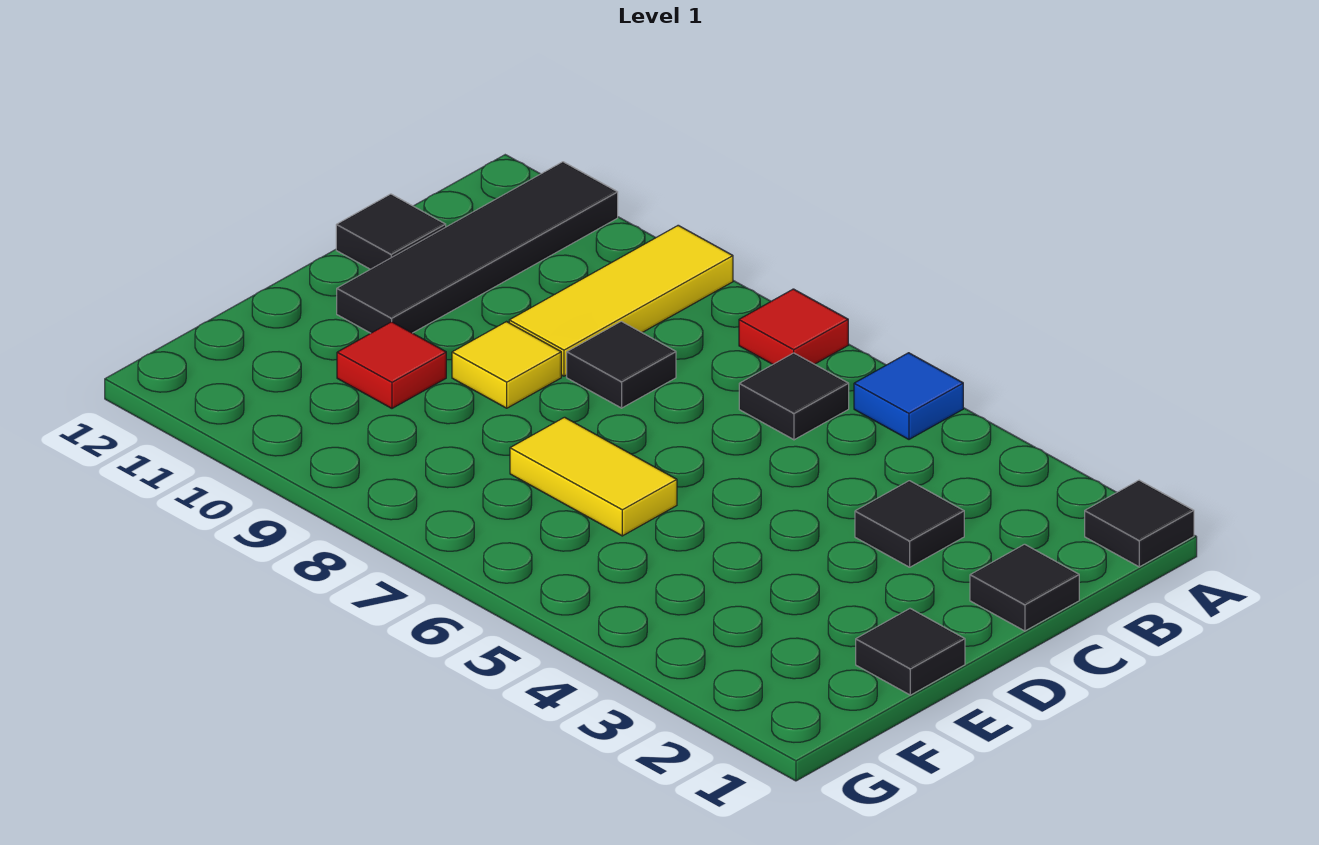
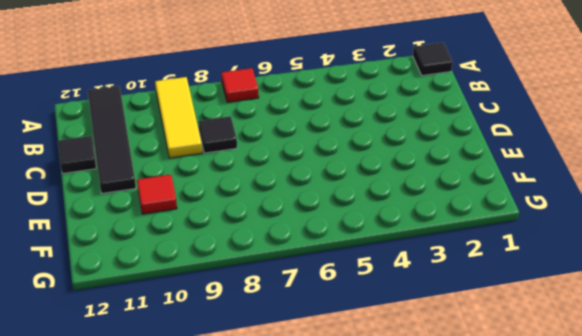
none -> blue tile A5 level 1
none -> black tile B6 level 1
none -> black tile C1 level 1

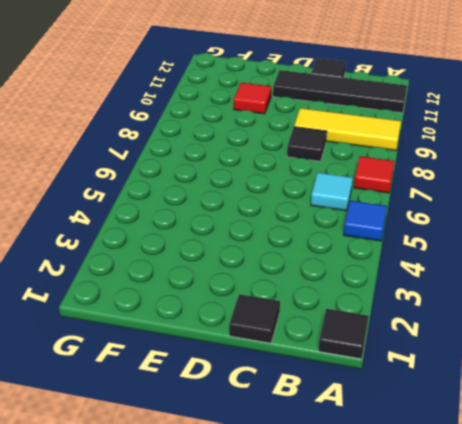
cyan tile B6 level 1 -> black tile B6 level 1
none -> black tile C3 level 1
none -> yellow tile D9 level 1
none -> black tile E1 level 1

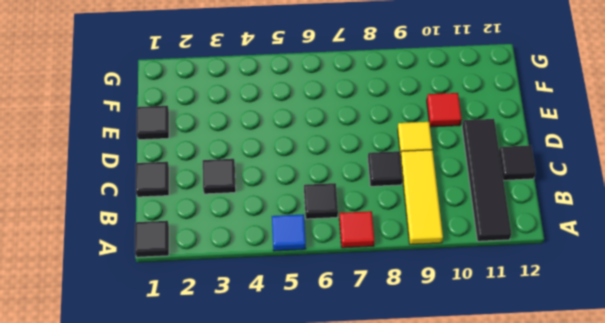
none -> yellow tile E6:E7 level 1

